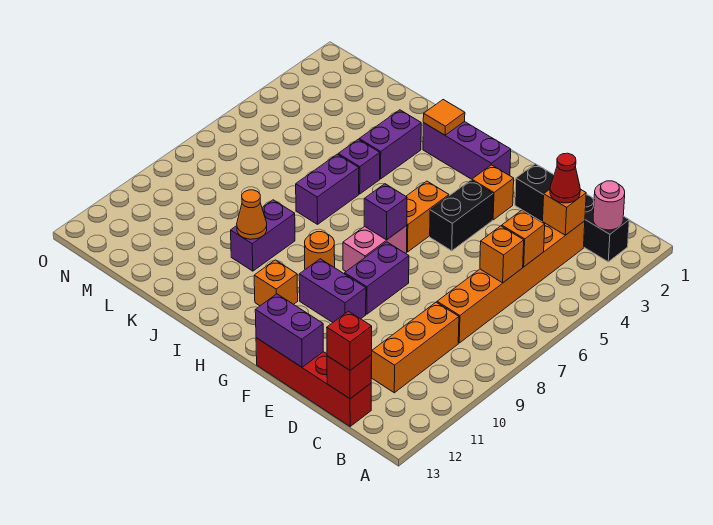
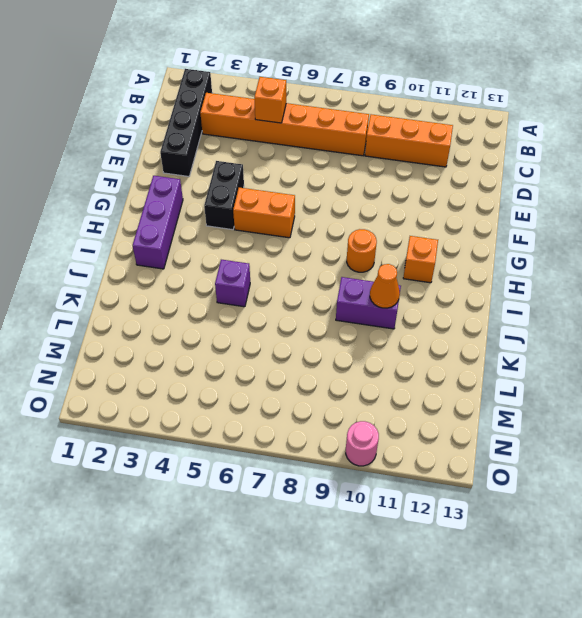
black brick F4:G4 level 1 -> black brick F4:F5 level 1
pink round brick O10 level 1 -> pink round brick B2 level 2
none -> red brick C13:F13 level 1
none -> orange brick F3 level 1
none -> purple brick F8:F9 level 1

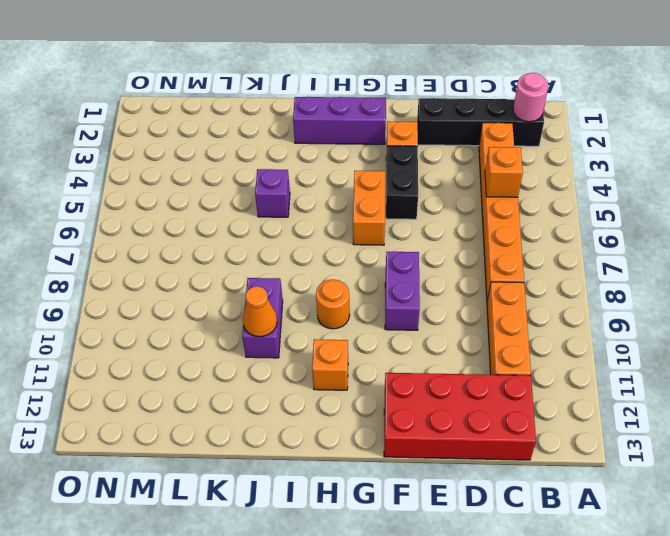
red brick C12:F13 level 1 -> red brick C13:F13 level 1
none -> purple brick F10:G10 level 1
none -> pink brick G7:G8 level 1
none -> purple brick J3:J4 level 1

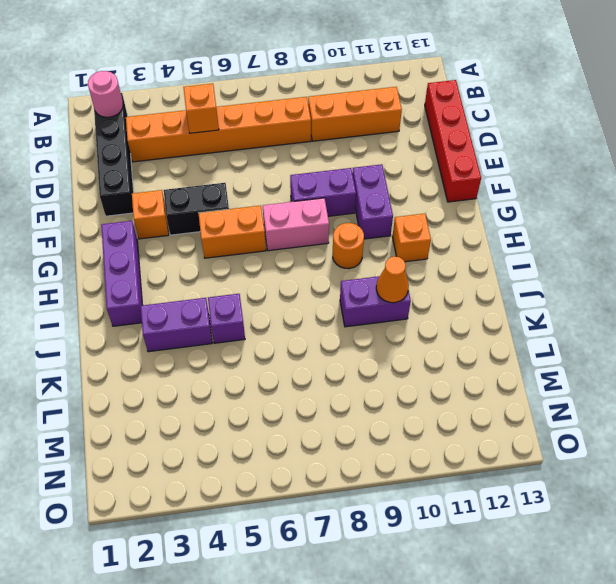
none -> purple brick J6:J7 level 1
none -> orange brick C3 level 2
none -> orange brick C6 level 2

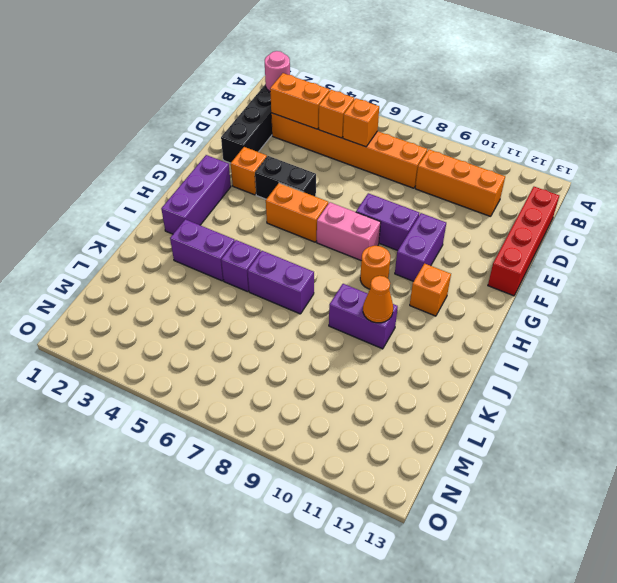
orange brick C3:C4 level 2 -> orange brick C3 level 2
none -> red brick C13 level 2
none -> purple brick E13:F13 level 2
none -> purple brick G7 level 2

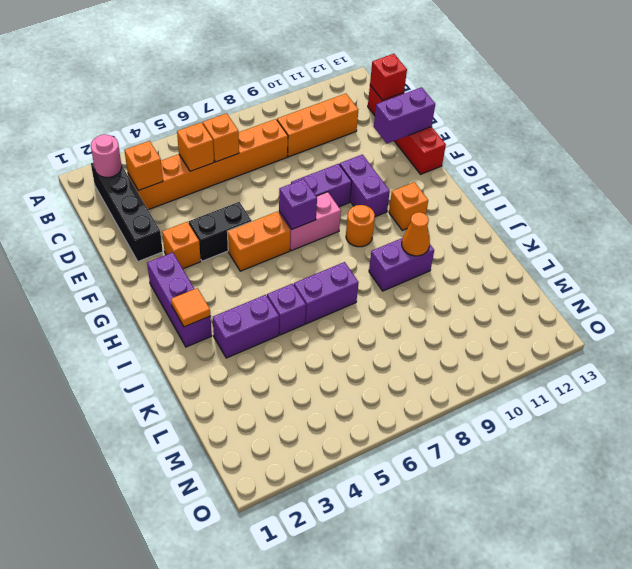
purple brick E12:E13 level 2 -> purple brick E13:F13 level 2
none -> red cone C3 level 3
none -> red brick C13 level 3

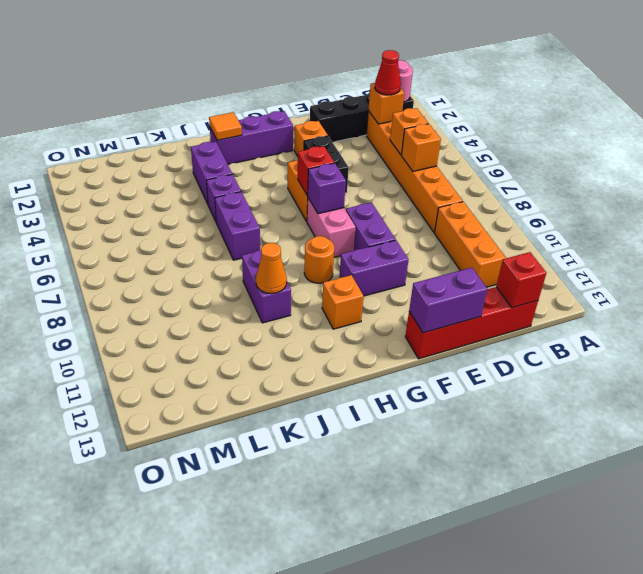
red brick G6 level 2 -> red brick C13 level 3

